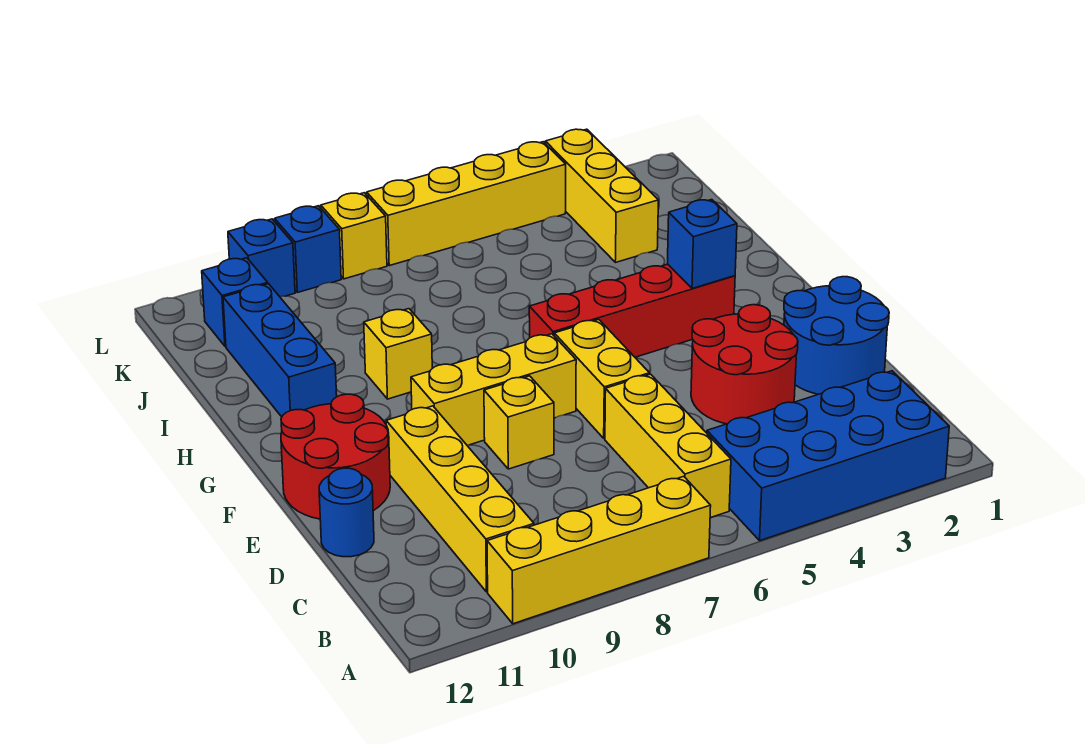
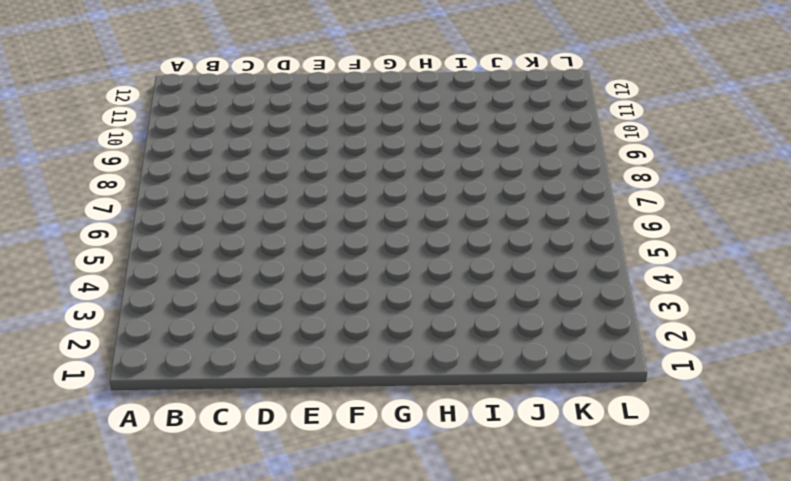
none -> blue brick A2:B5 level 1
none -> yellow brick A7:A10 level 1
none -> yellow brick B6:D6 level 1

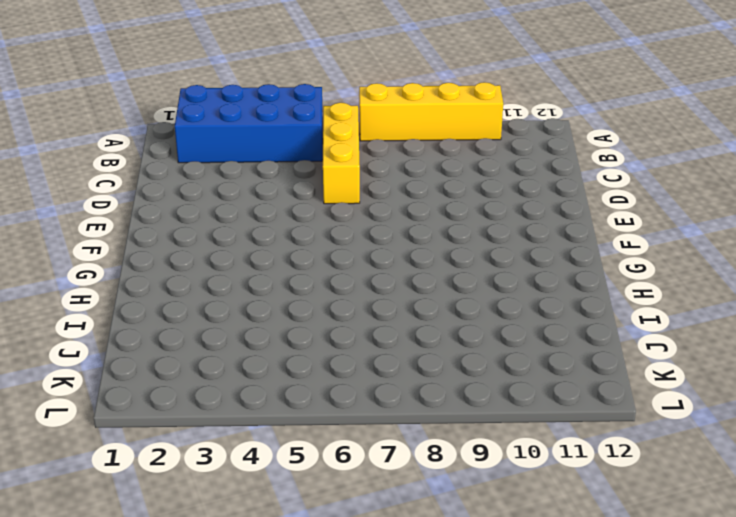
none -> yellow brick B10:E10 level 1
none -> blue round brick D1:E2 level 1
none -> red round brick D3:E4 level 1

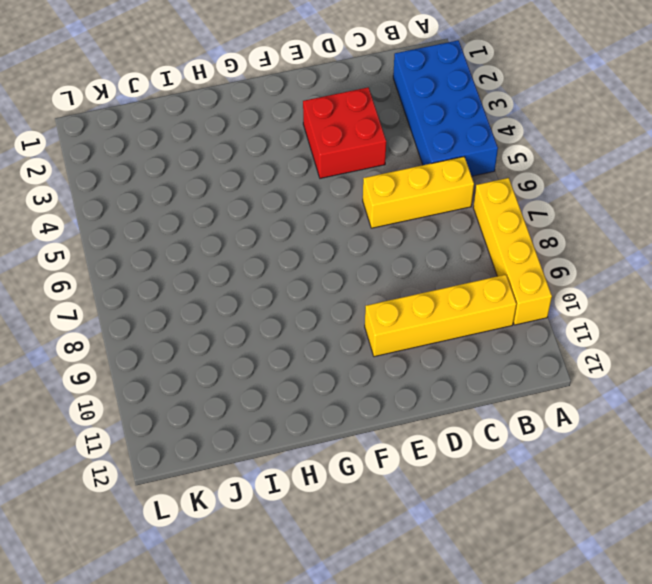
red brick D3:E4 level 1 -> red round brick D3:E4 level 1
none -> blue round brick D1:E2 level 1
none -> blue round brick D12 level 1
none -> yellow brick E6:F6 level 1

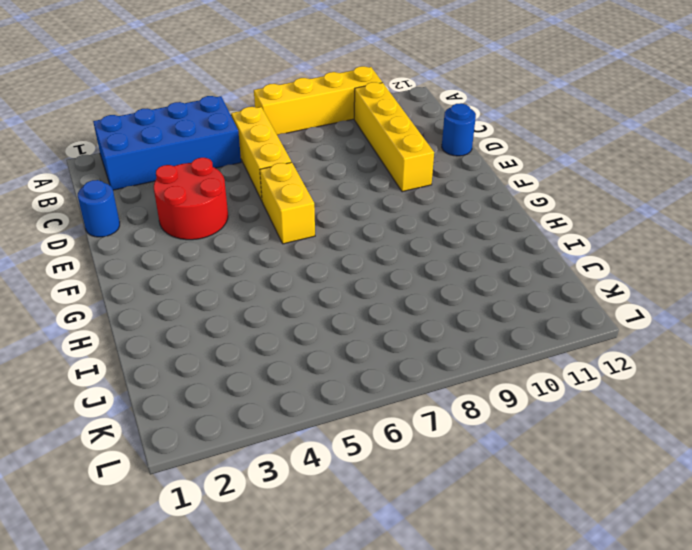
blue round brick D1 level 1 -> blue round brick D1:E2 level 1
none -> yellow brick E8 level 1
none -> red round brick E11:F12 level 1
none -> yellow brick F7:F9 level 1

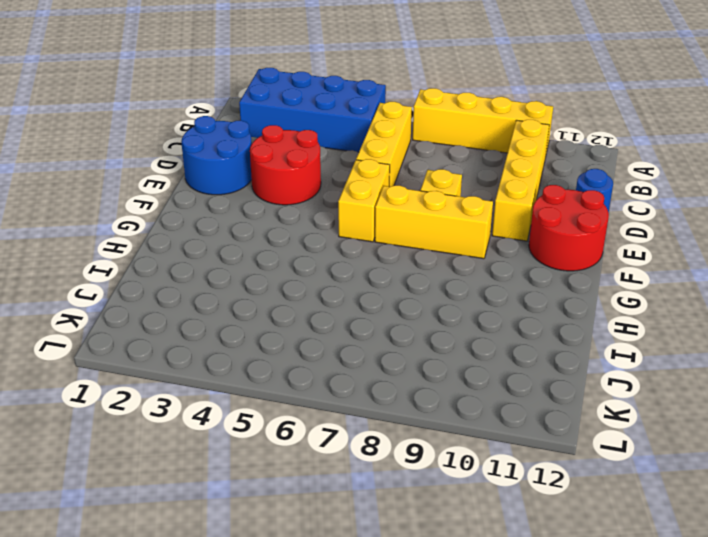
none -> red brick G3:G6 level 1
none -> yellow brick H9 level 1
none -> blue brick H11:J11 level 1

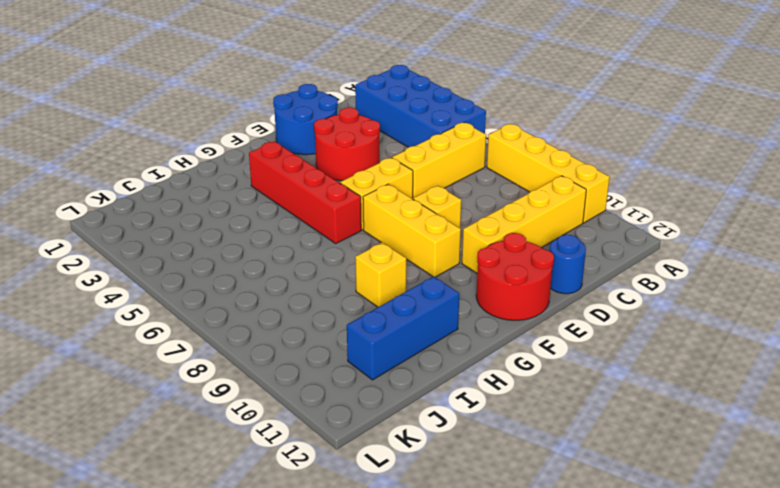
none -> yellow brick J3:L3 level 1
none -> blue brick K11 level 1
none -> yellow brick L4:L7 level 1

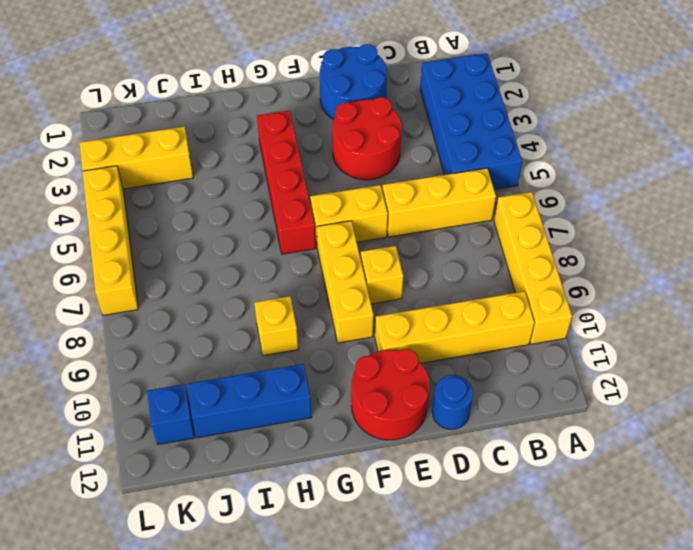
none -> yellow brick L8 level 1
none -> blue brick L9 level 1
none -> blue brick L10 level 1

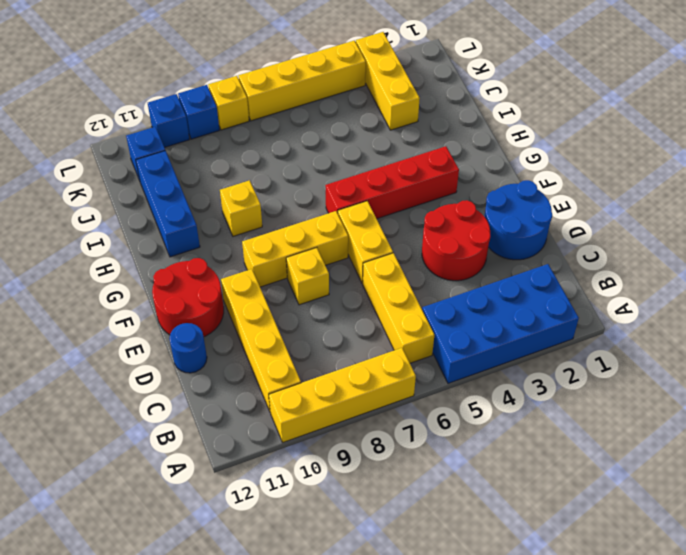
none -> blue brick G3 level 2

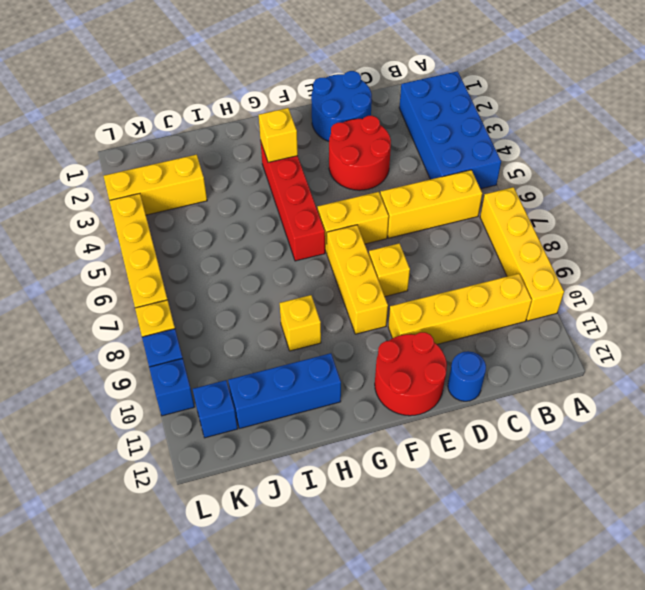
yellow brick G3 level 2 -> blue brick G3 level 2

